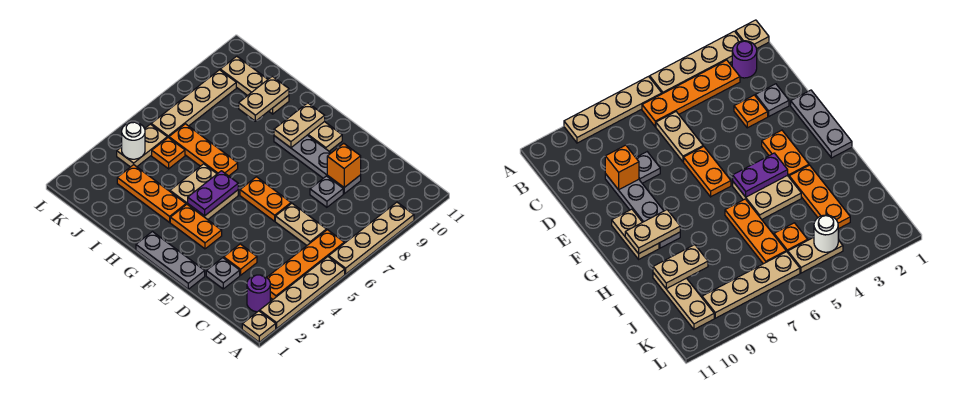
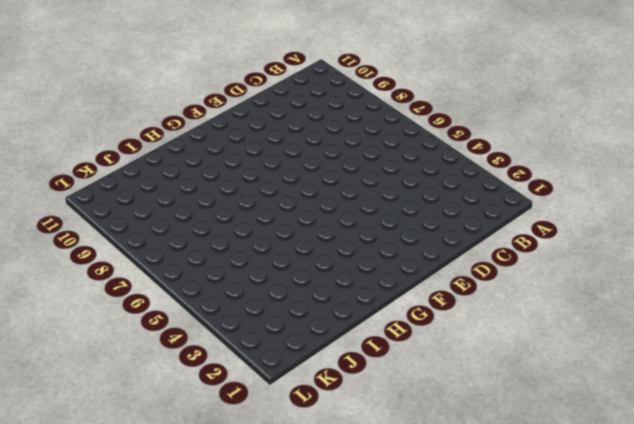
none -> tan plate A1 level 1
none -> tan plate A2:A5 level 1
none -> tan plate A6:A9 level 1

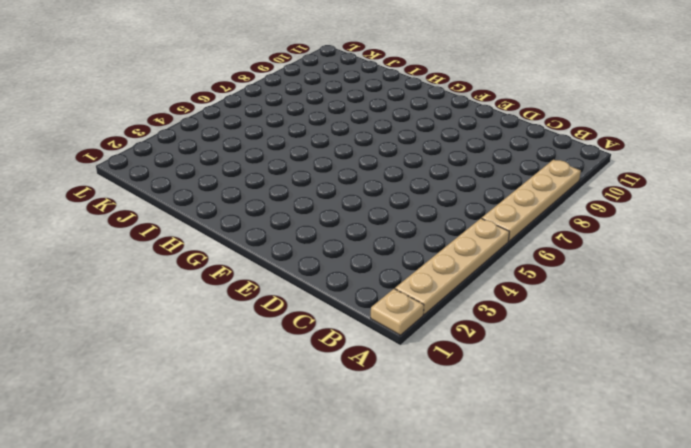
none -> purple round brick B2 level 1
none -> orange plate B3:B6 level 1
none -> tan plate C6:D6 level 1

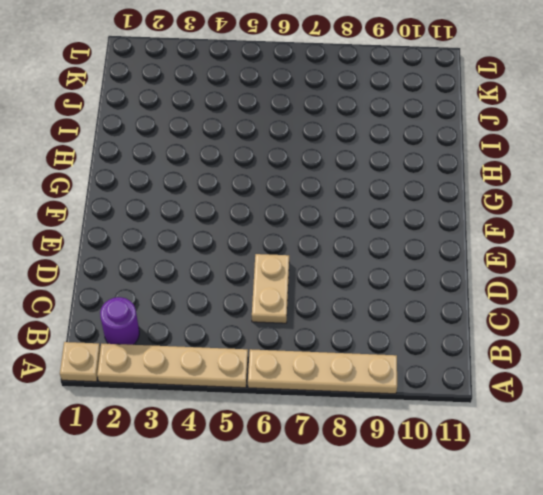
none -> orange plate B3:B6 level 1
none -> grey plate D2 level 1
none -> orange plate D3 level 1

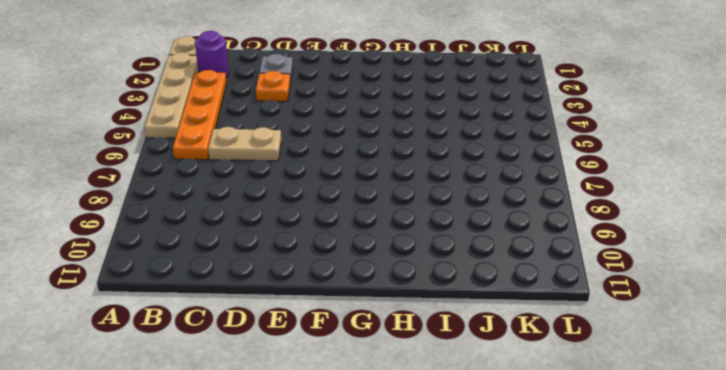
none -> tan plate A6:A9 level 1
none -> grey plate D8 level 1
none -> grey plate D9:G9 level 1

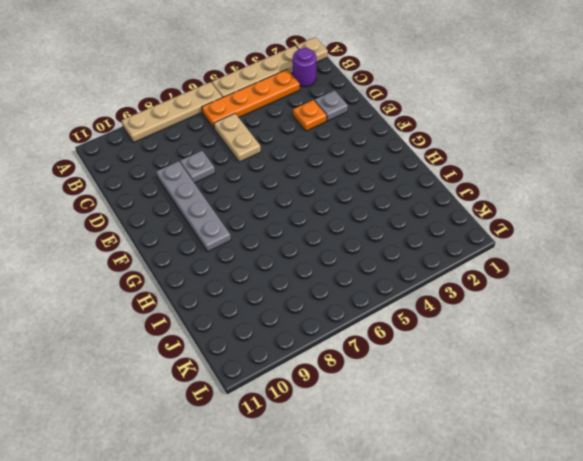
none -> grey plate E1:G1 level 1
none -> orange plate E6:F6 level 1
none -> orange plate F3:G3 level 1

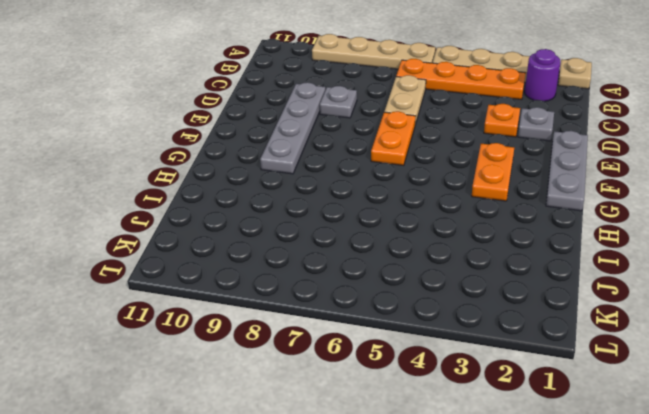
none -> tan plate F10:G10 level 1
none -> tan plate G4:H5 level 1
none -> orange plate H3:J3 level 1

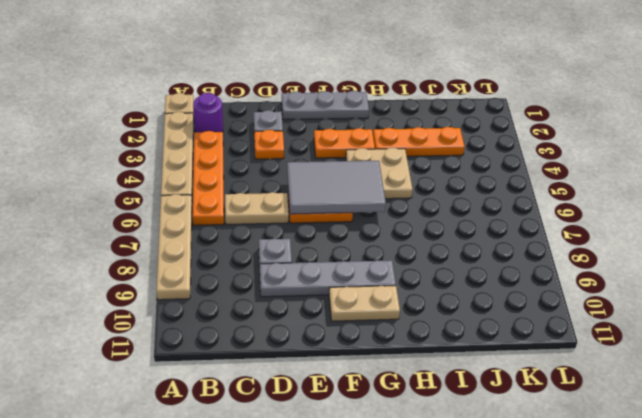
grey tile E5:G6 level 2 -> purple plate G4:G5 level 2
none -> orange plate H6:J6 level 1
none -> tan plate I10:K10 level 1
none -> orange plate J5 level 1

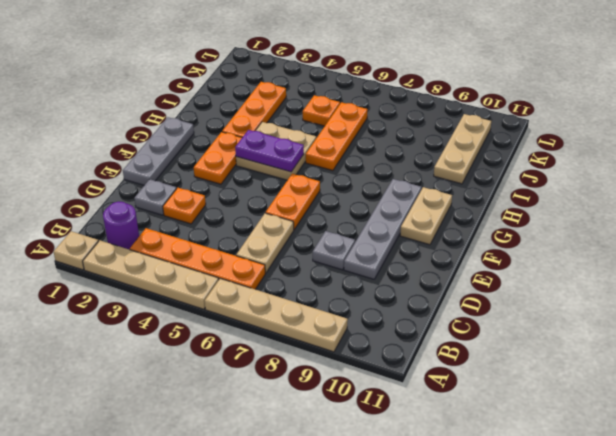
none -> tan plate K4:K5 level 1
none -> tan plate K6:K9 level 1
none -> orange brick D9 level 2

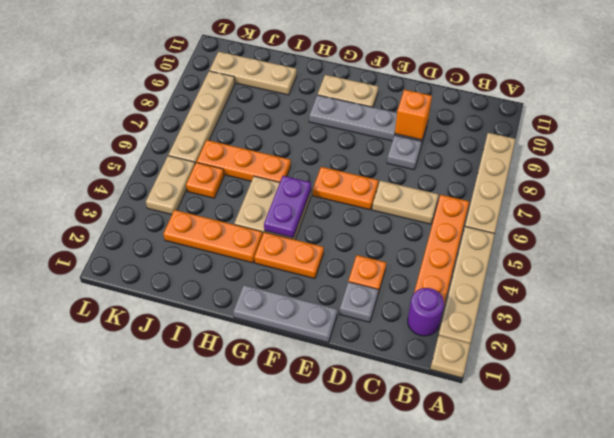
none -> tan plate G9:G10 level 2
none -> tan plate I9:I10 level 2
none -> white round brick K4 level 2

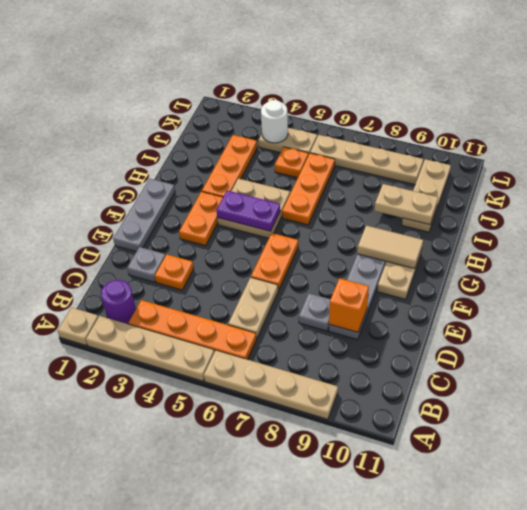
tan tile G9:G10 level 2 -> tan plate G9:G10 level 2

